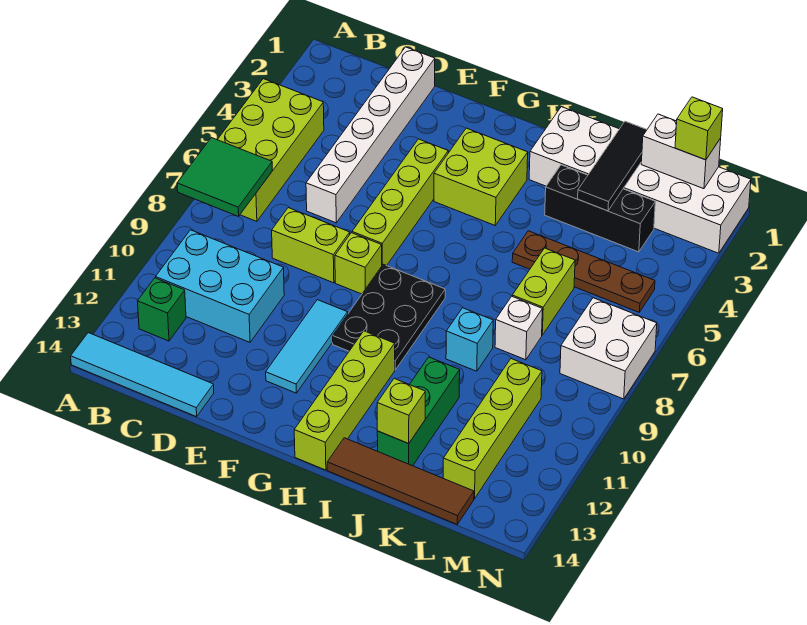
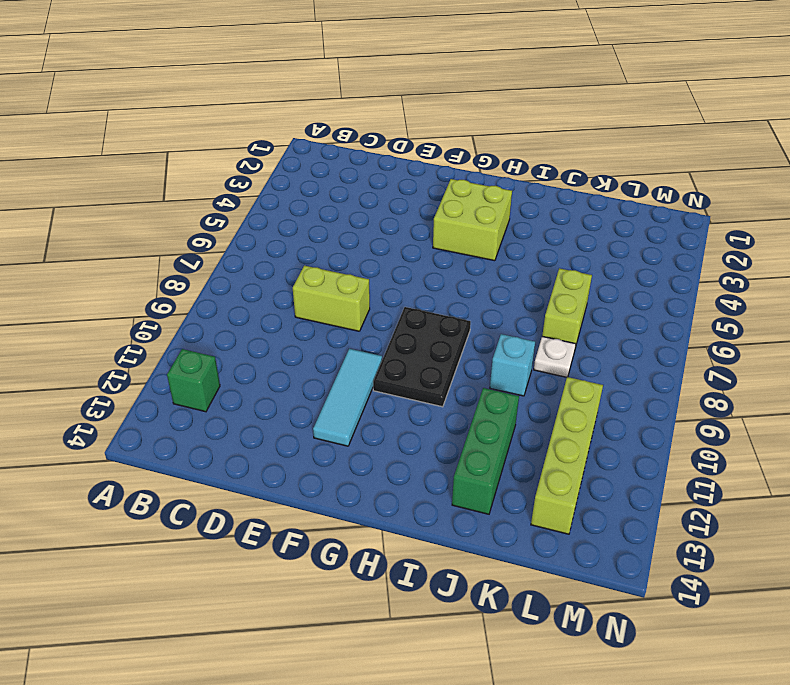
white plate K8 level 1 -> white brick K8 level 1
none -> lime brick A4:B7 level 1
none -> cyan tile A14:D14 level 1
none -> cyan brick B10:D11 level 1

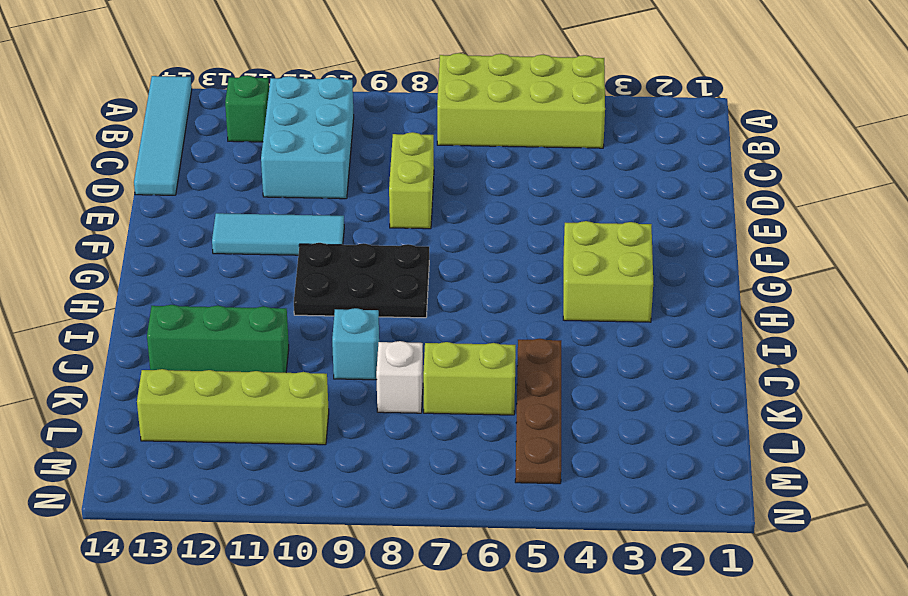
none -> white brick D1:D6 level 1
none -> lime brick F4:F7 level 1
none -> lime brick F8 level 1

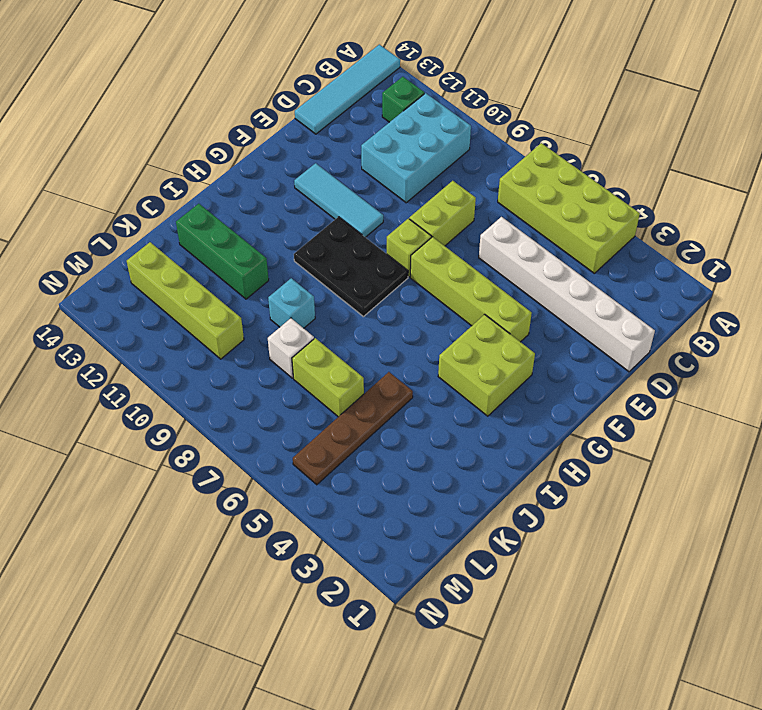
none -> lime brick H11:H14 level 1
none -> white brick I1:N2 level 1
none -> brown tile I14:L14 level 1

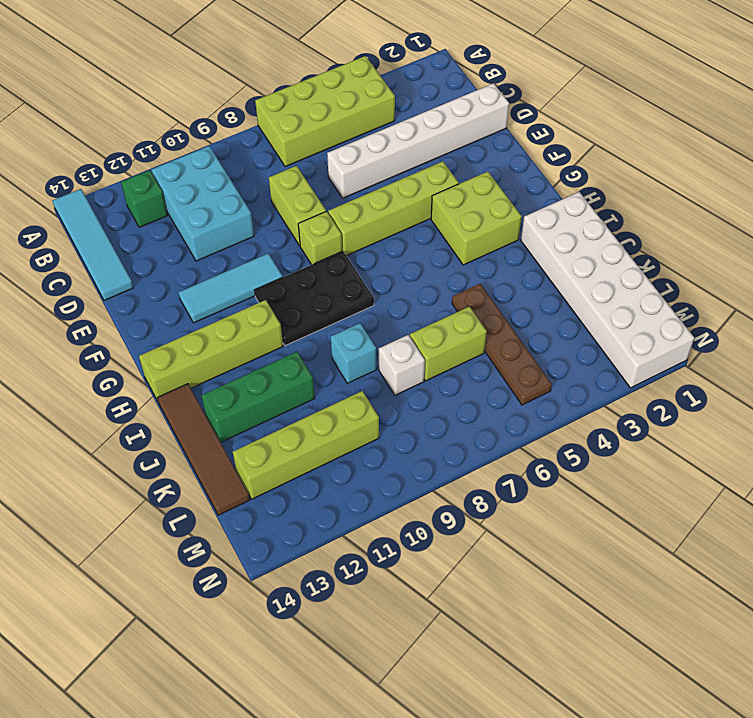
none -> black brick J3:L3 level 1
none -> white brick M7:N8 level 1
none -> green tile A7:B8 level 2

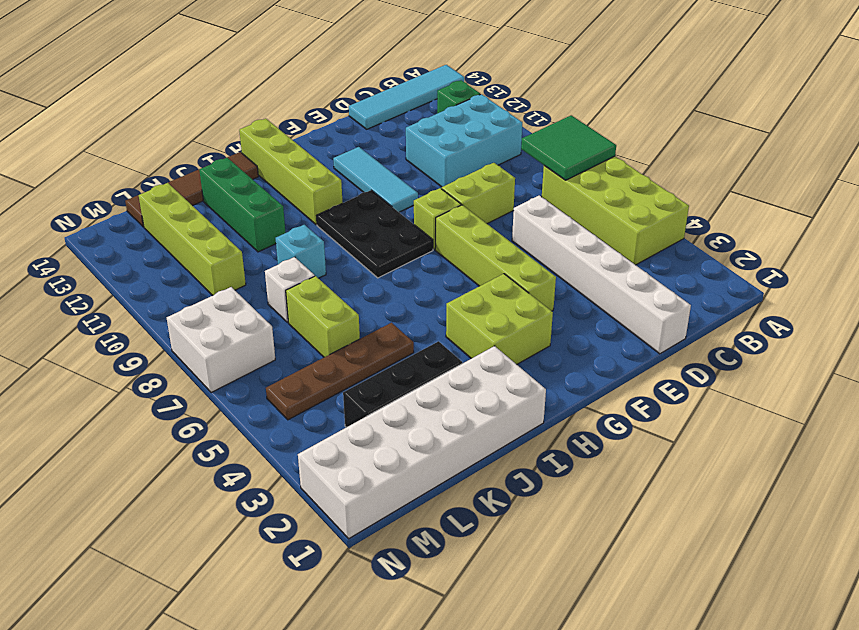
none -> lime brick J13 level 2
none -> black tile K1:K3 level 2
none -> white brick L1:M1 level 2

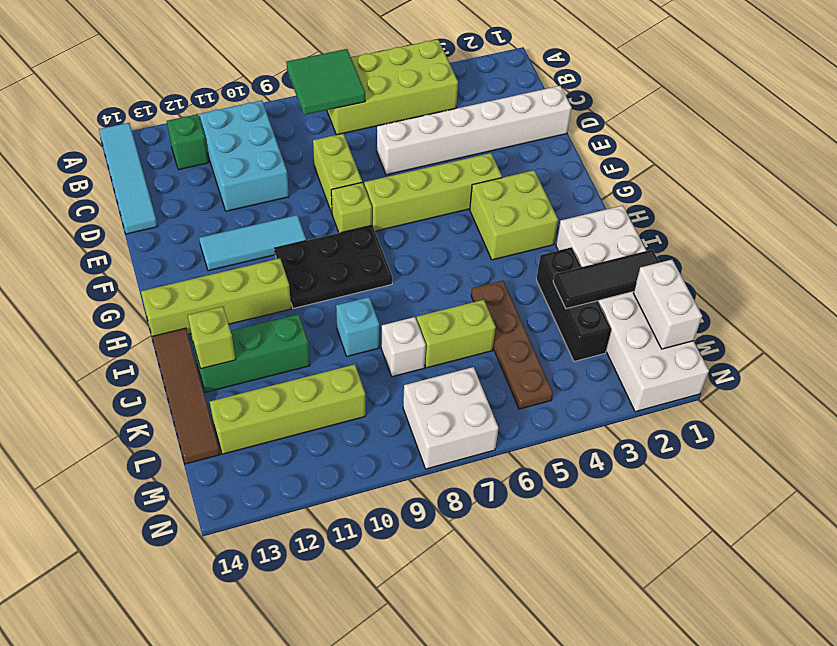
none -> lime brick M1 level 3

